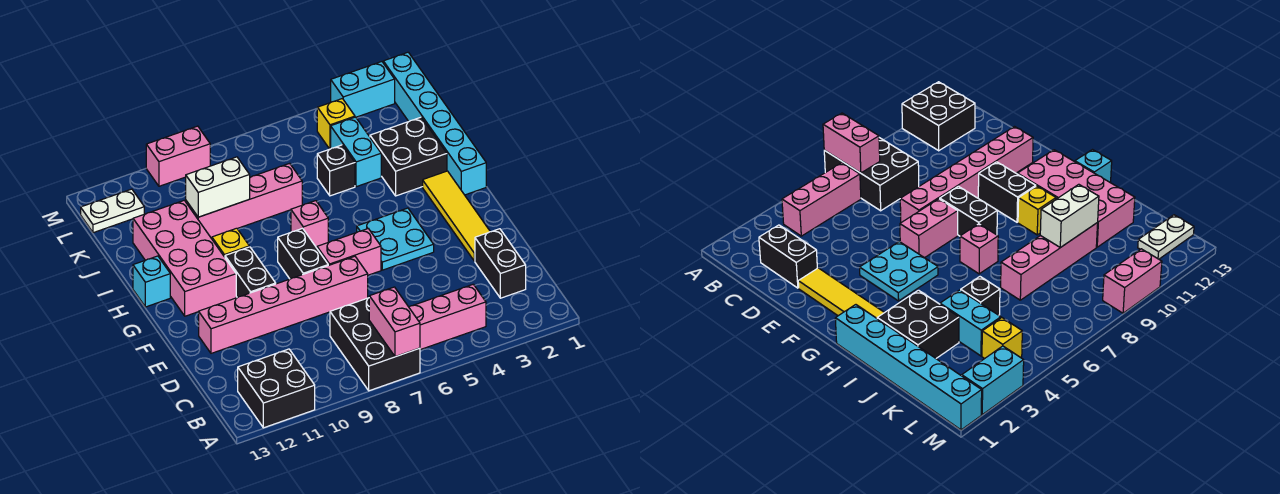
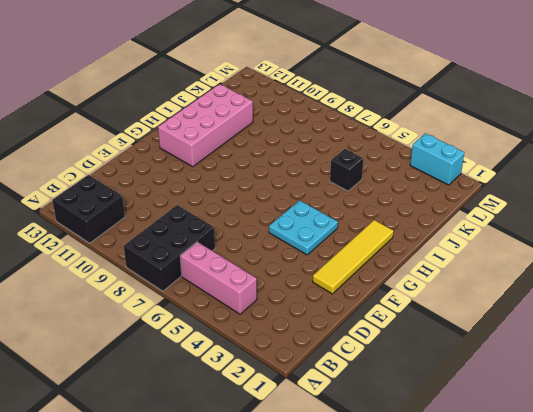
none -> black brick C2:D2 level 1
none -> pink brick E7:E12 level 1
none -> pink brick F6:F7 level 1

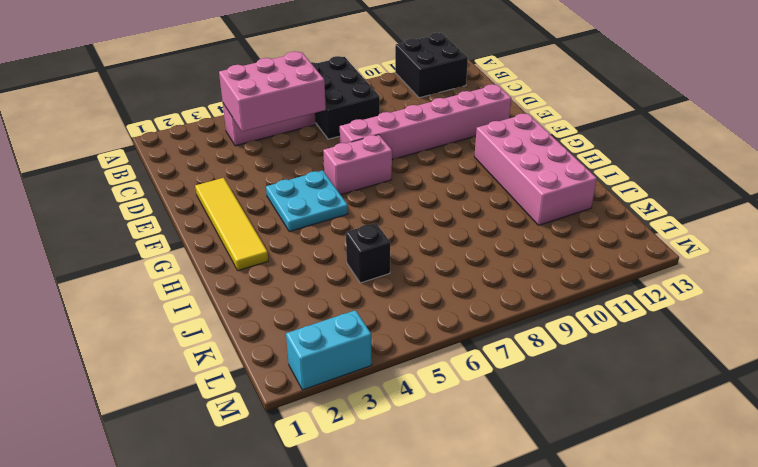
pink brick B4:C6 level 2 -> none
none -> black brick C2:D2 level 1
none -> black brick F8:G8 level 1
none -> black brick F10:G10 level 1

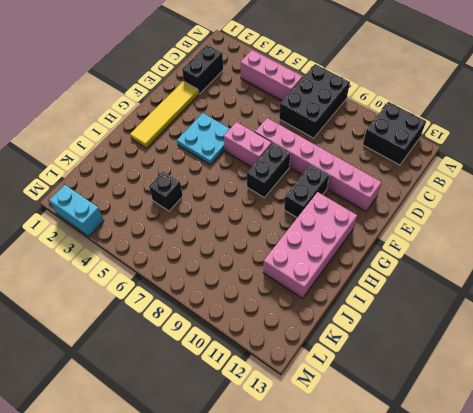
none -> cyan brick H1:M1 level 1
none -> pink brick H7 level 1
none -> yellow brick H10 level 1

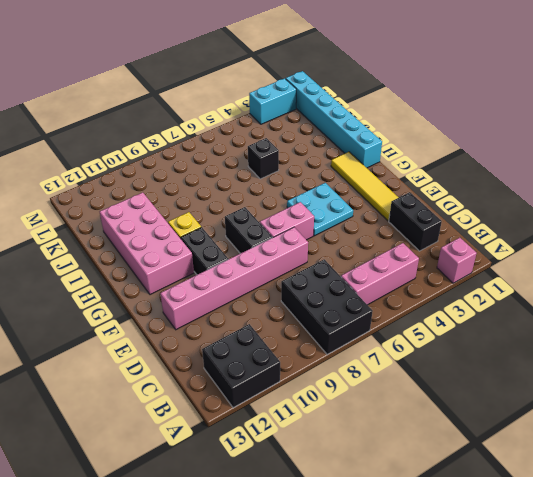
pink brick A2 level 1 -> pink brick H7 level 1
none -> cyan brick H13 level 1
none -> black brick I2:J3 level 1
none -> cyan brick J4:K4 level 1

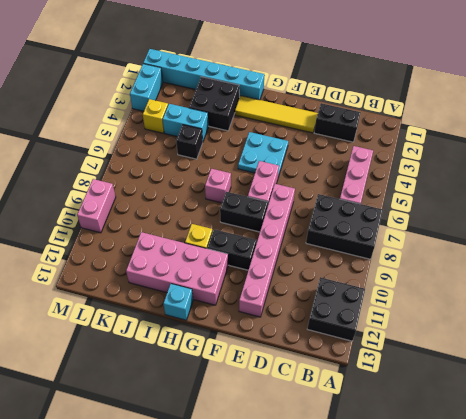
none -> pink brick J7:J10 level 1
none -> white plate L12:L13 level 1
none -> pink brick A7:B7 level 2

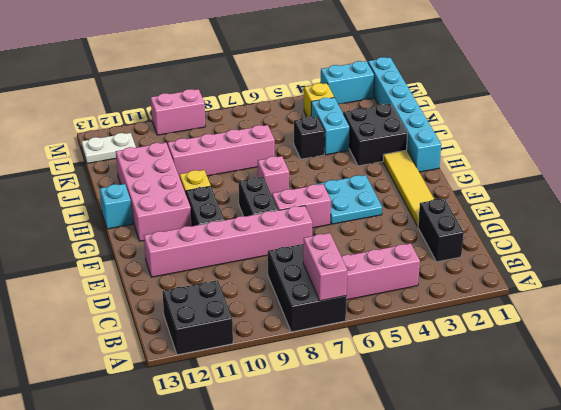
none -> white brick J9:J10 level 2

